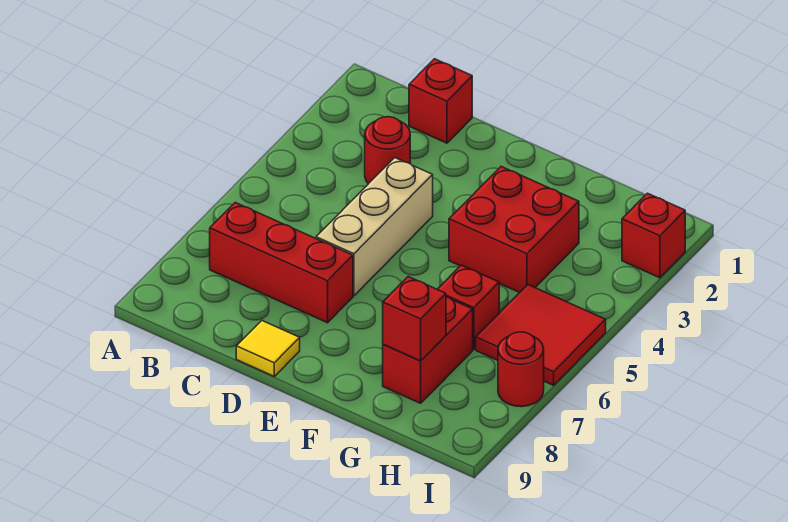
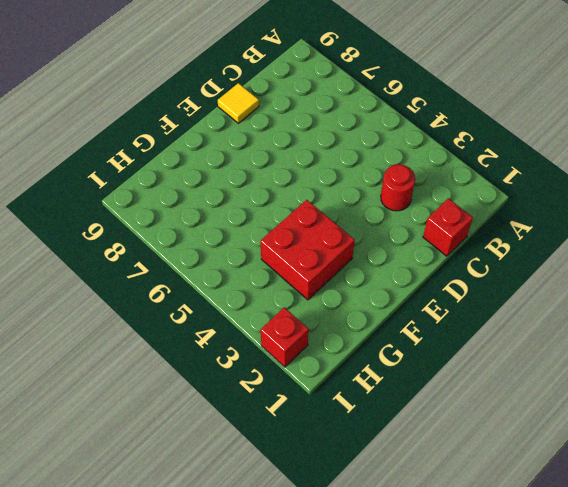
none -> red brick B7:D7 level 1
none -> tan brick D4:D6 level 1
none -> red brick G6 level 1

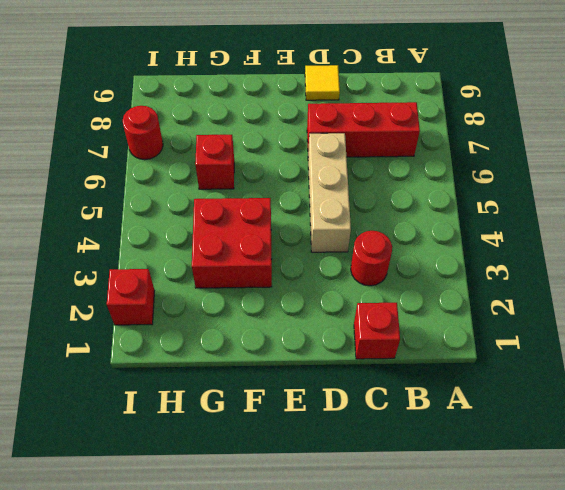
none -> red brick G7:G8 level 1
none -> red tile H5:I6 level 1
none -> red brick G8 level 2

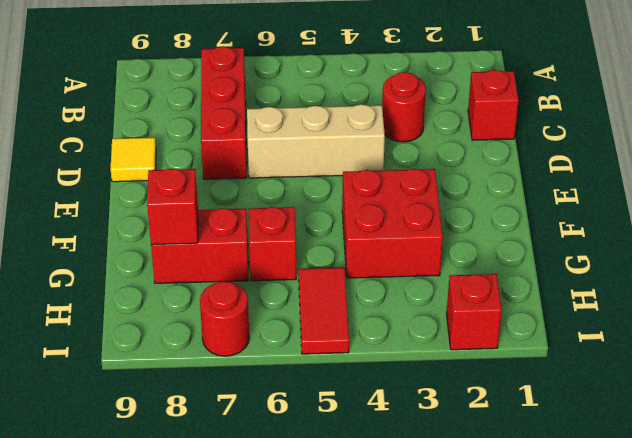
red tile H5:I5 level 1 -> red tile H5:I6 level 1

